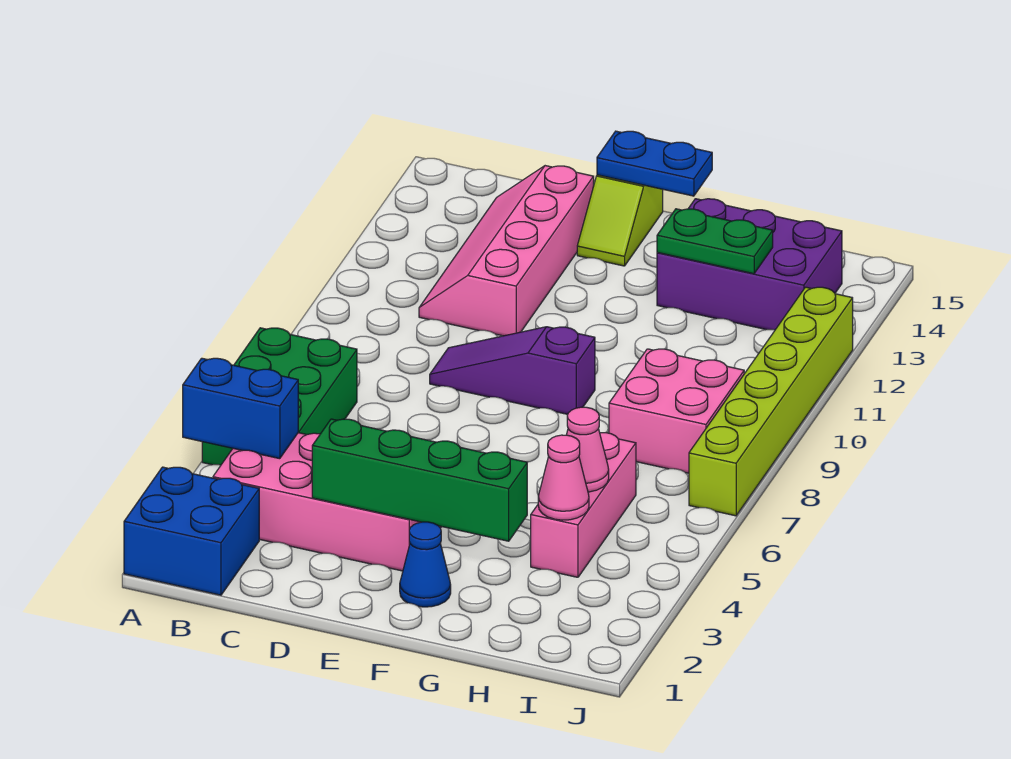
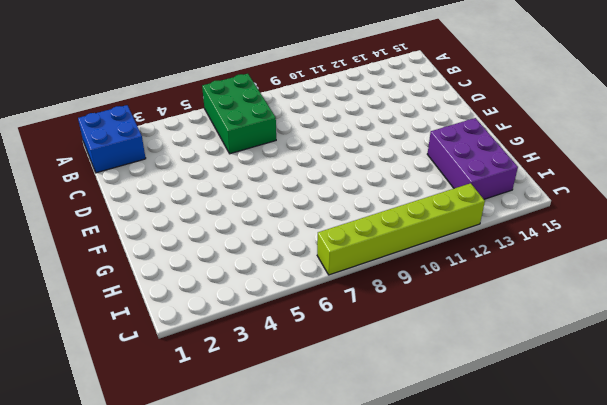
green brick A6:C7 level 1 -> green brick A5:B7 level 1
none -> pink brick B3:E4 level 1
none -> pink slope C11:D14 level 1 top D
none -> purple slope D9:F9 level 1 top F

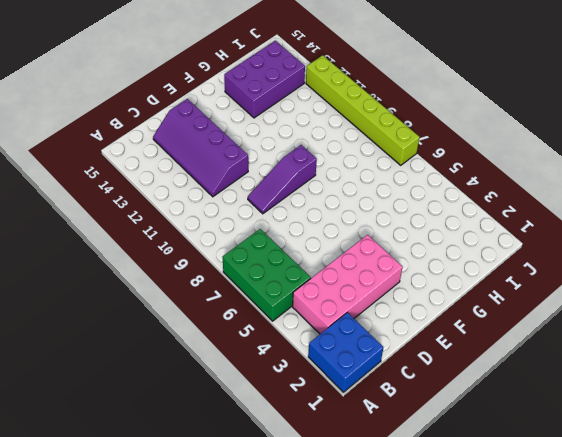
purple slope C11:D14 level 1 top D -> pink slope C11:D14 level 1 top D
none -> lime slope E14:E15 level 1 top 15
none -> blue cone F2 level 1
none -> pink brick H4:H6 level 1

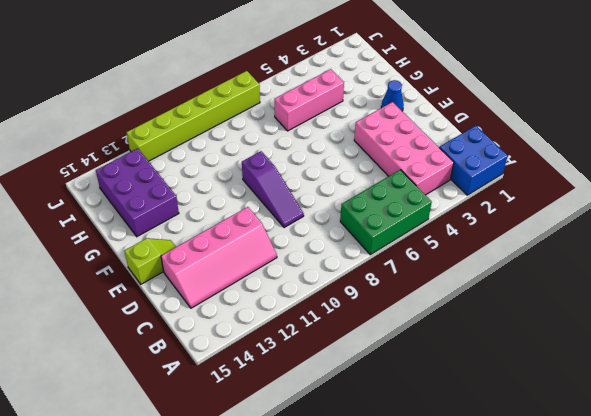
none -> pink brick H8:I9 level 1
none -> blue brick A4:B4 level 2
none -> green brick D3:G3 level 2

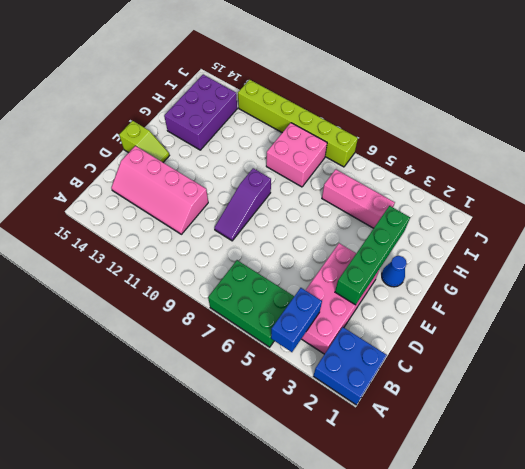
none -> blue plate E15:F15 level 2
none -> green plate G13:H13 level 2
none -> pink cone H4 level 2

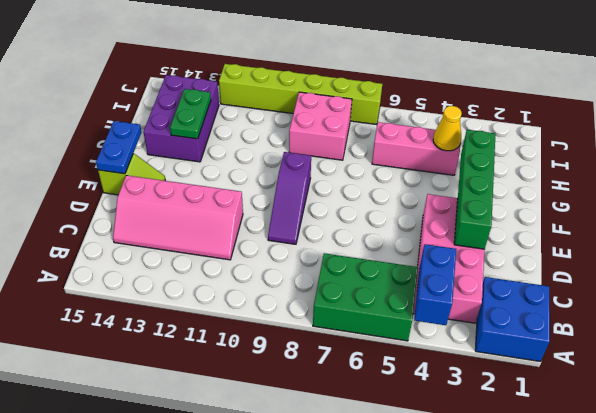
yellow cone H4 level 2 -> pink cone H4 level 2
none -> blue cone F2 level 1
none -> pink cone H5 level 2

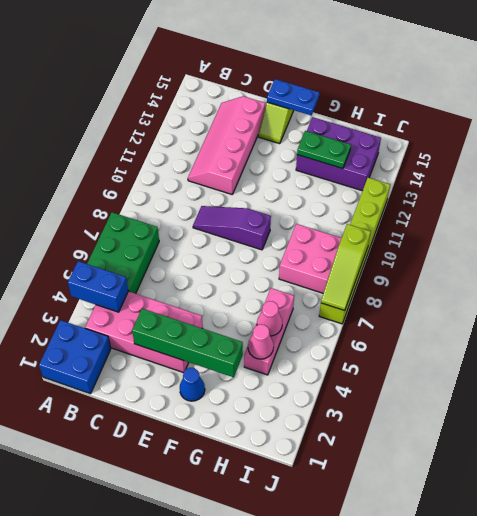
lime slope J7:J9 level 2 top 9 -> none

